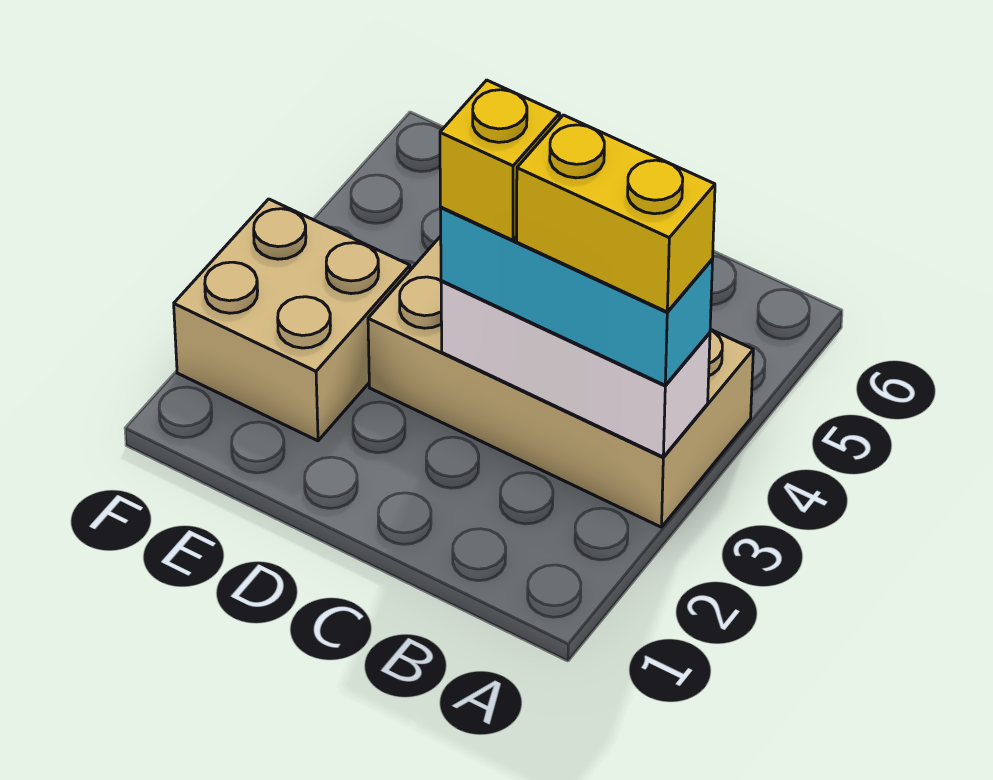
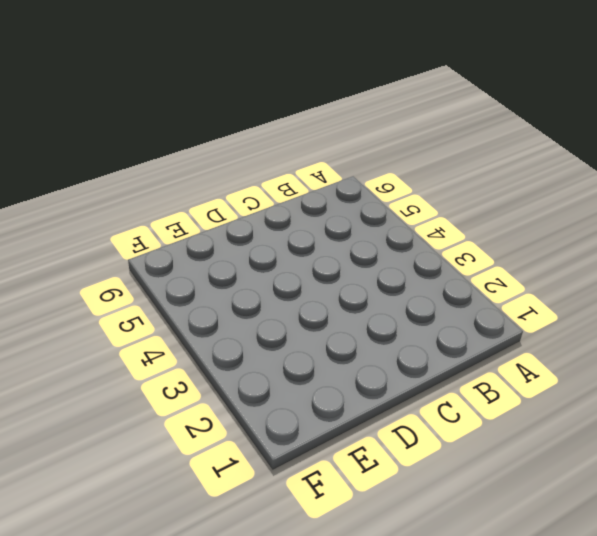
none -> tan brick A3:D4 level 1
none -> tan brick E2:F3 level 1

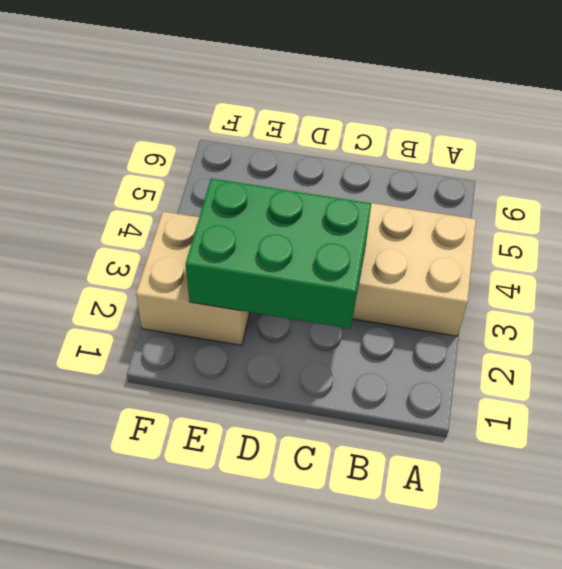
green brick C2:E3 level 2 -> white brick A3:C3 level 2
none -> cyan brick A3:C3 level 3
none -> yellow brick A3:B3 level 4

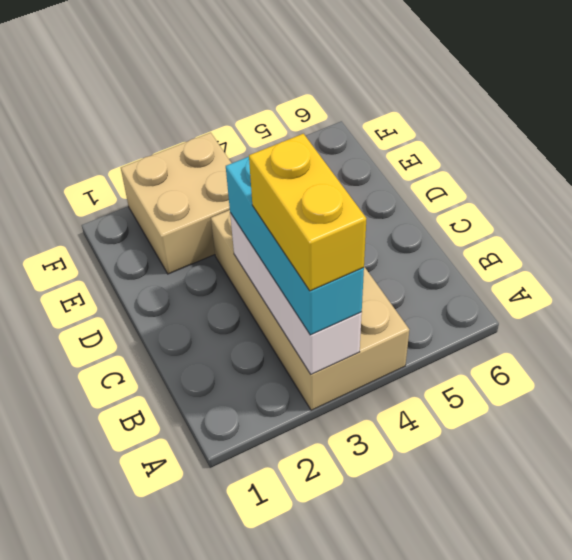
none -> yellow brick C3 level 4

